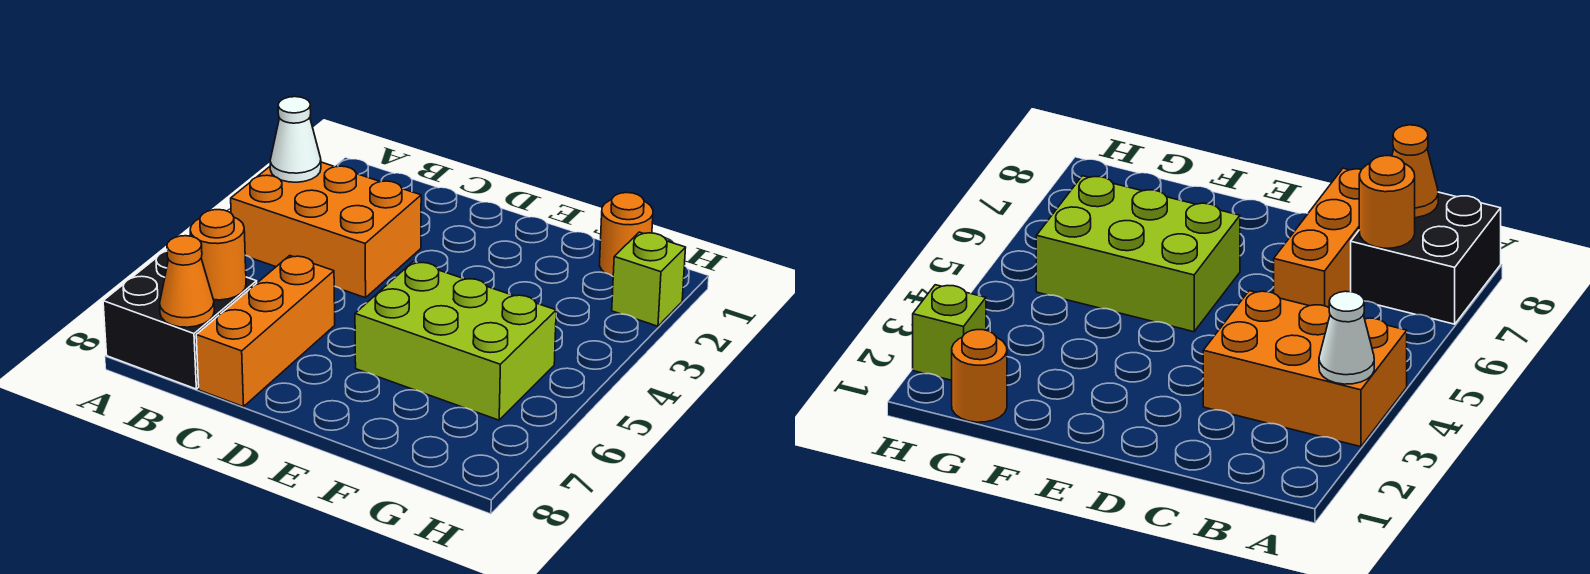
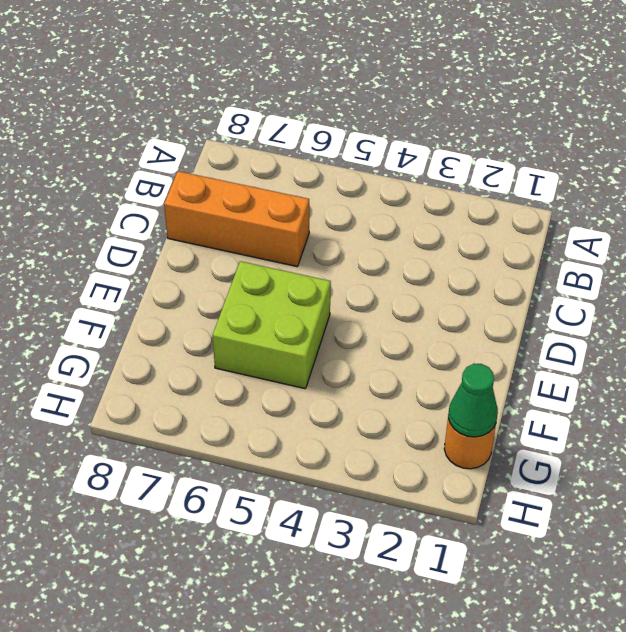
lime brick E5:F6 level 1 -> lime brick E5:G6 level 1
green cone G1 level 2 -> none
none -> orange brick A3:C4 level 1
none -> black brick A7:B8 level 1

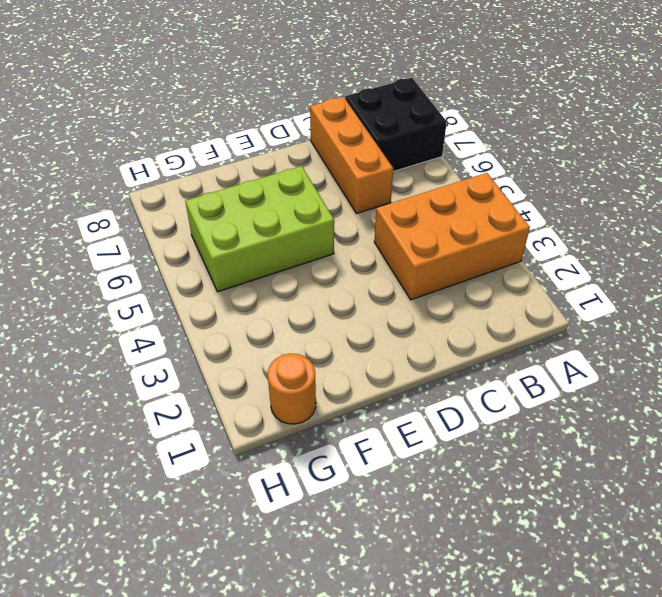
none -> lime brick H2 level 1
none -> white cone A3 level 2

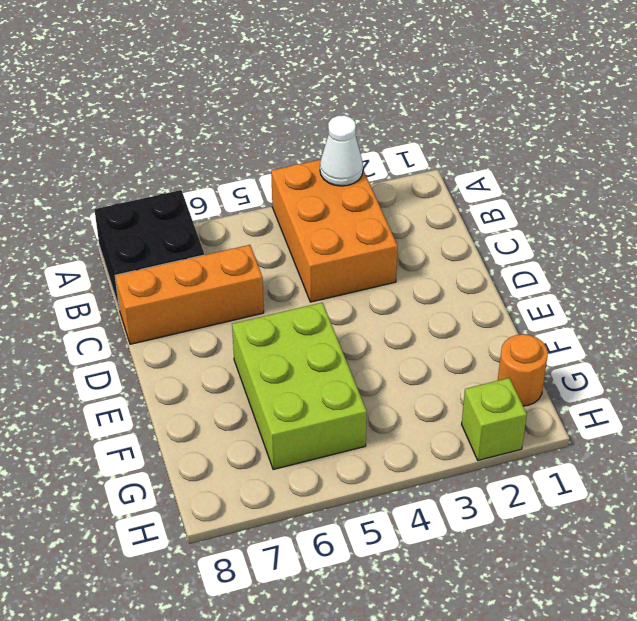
none -> orange round brick B7 level 2
none -> orange cone B8 level 2

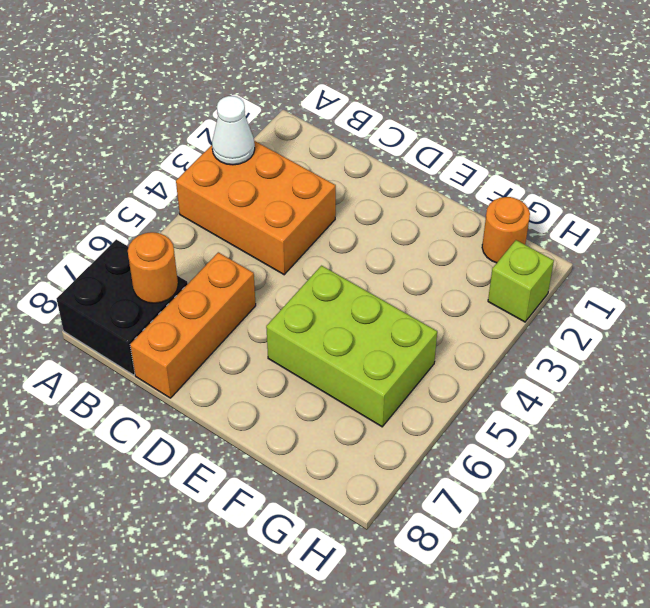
none -> orange cone B8 level 2

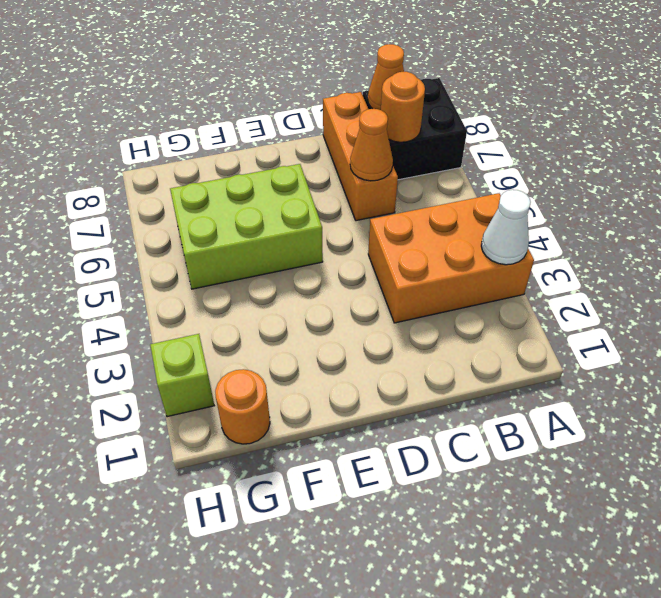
orange cone C6 level 2 -> none

